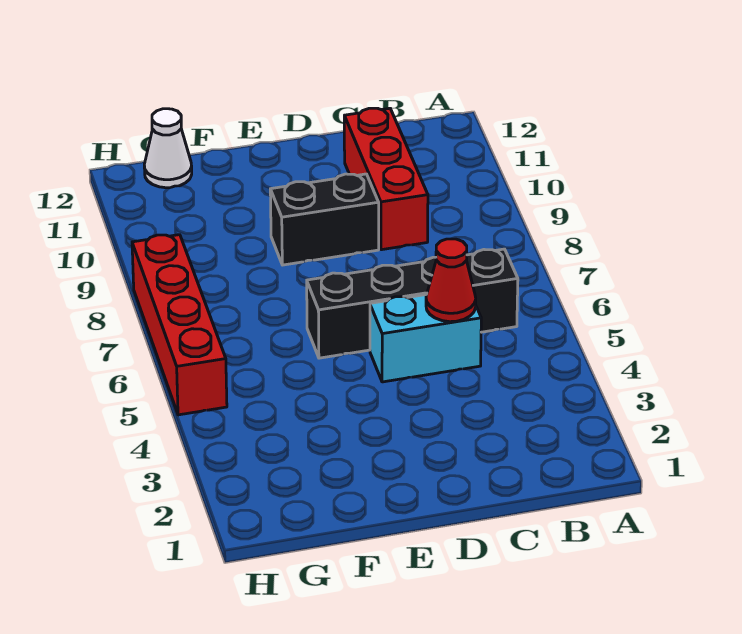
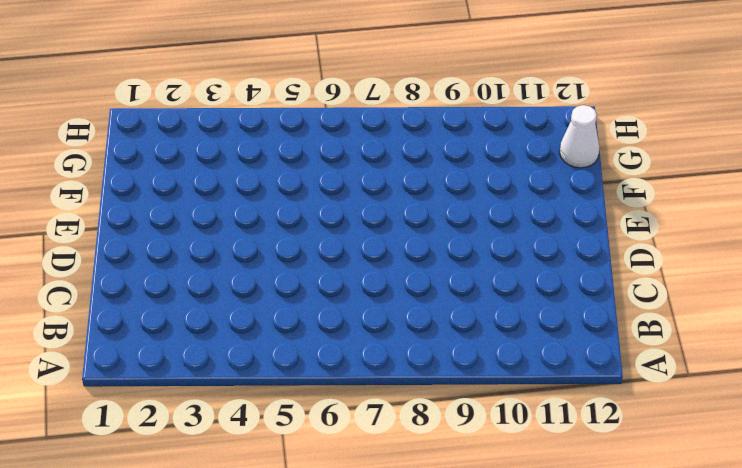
none -> black brick B6:E6 level 1
none -> cyan brick C5:D5 level 1

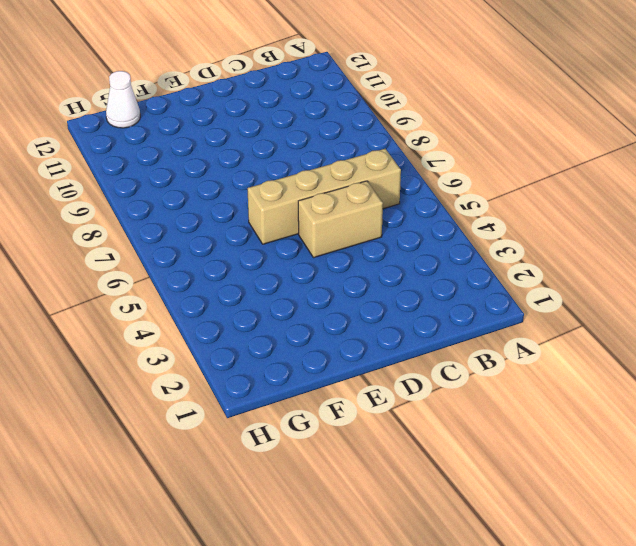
tan brick B6:E6 level 1 -> black brick B6:E6 level 1
tan brick C5:D5 level 1 -> cyan brick C5:D5 level 1
none -> red brick C9:C11 level 1
none -> black brick D9:E9 level 1

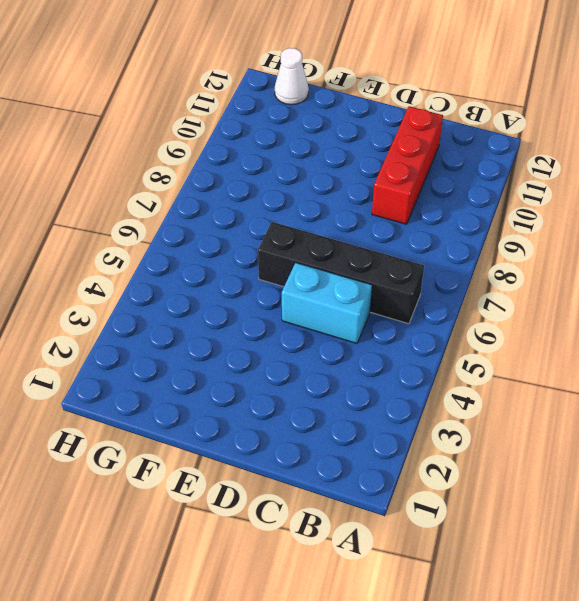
none -> black brick D9:E9 level 1
none -> red brick H5:H8 level 1

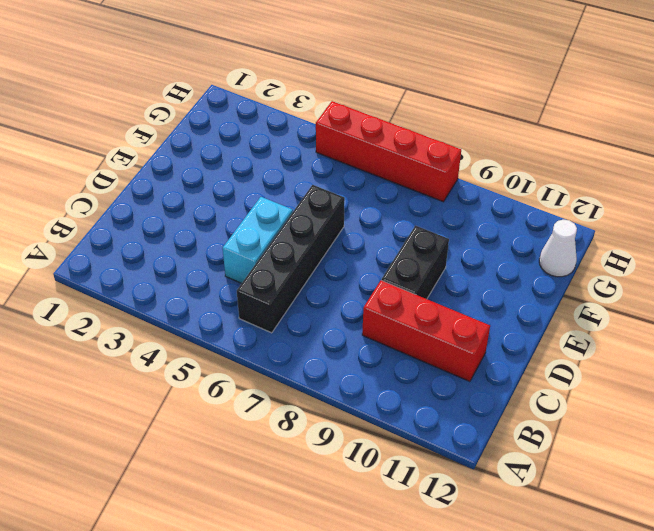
none -> red cone C5 level 2

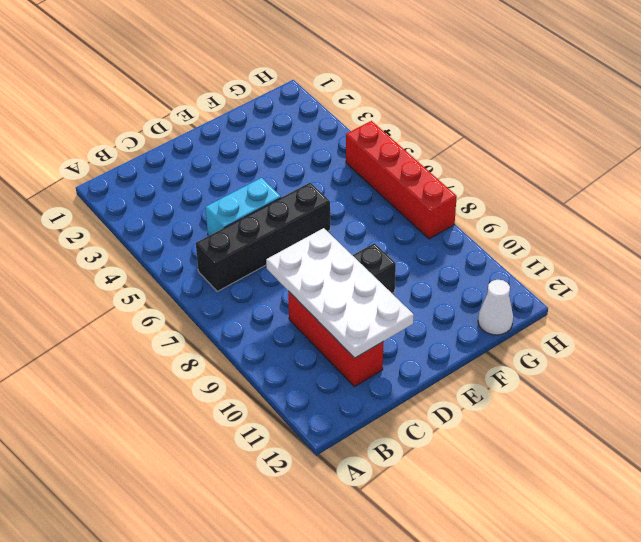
white plate C8:D11 level 2 -> none
none -> red cone C5 level 2

